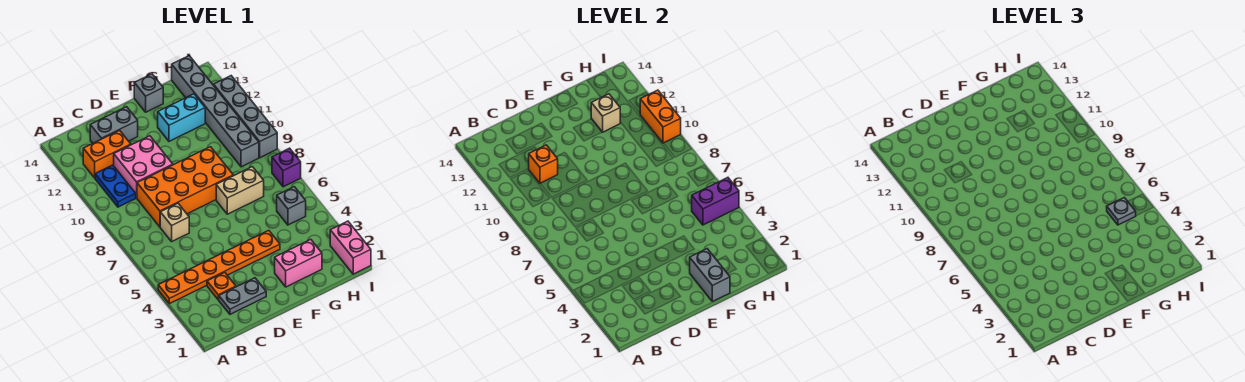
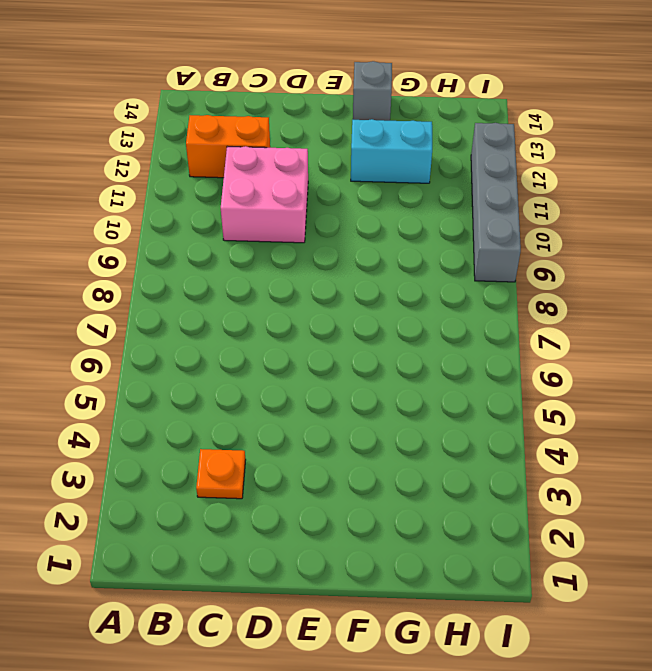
none -> orange plate A4:F4 level 1
none -> blue plate B10:B11 level 1
none -> grey plate C2:D2 level 1

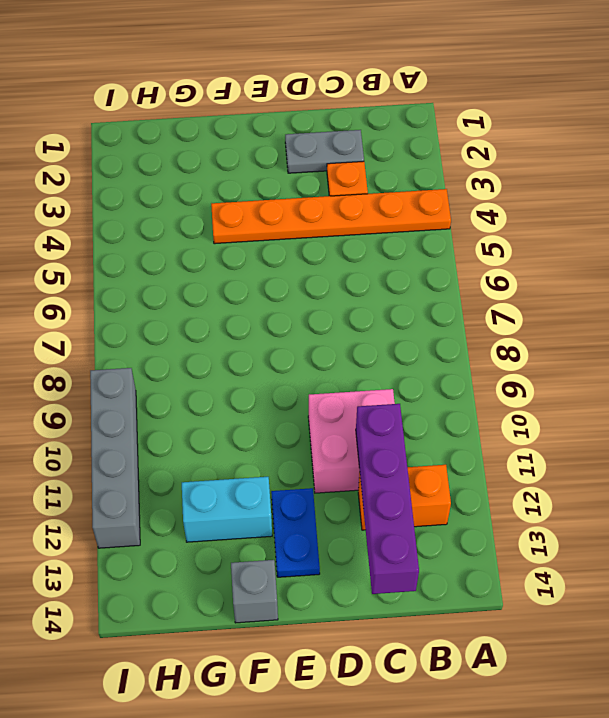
purple brick C11:C14 level 2 -> orange brick C11 level 2
blue plate E12:E13 level 1 -> blue plate B10:B11 level 1
none -> tan brick C7 level 1
none -> orange brick C8:F9 level 1
none -> grey brick C13:D13 level 1

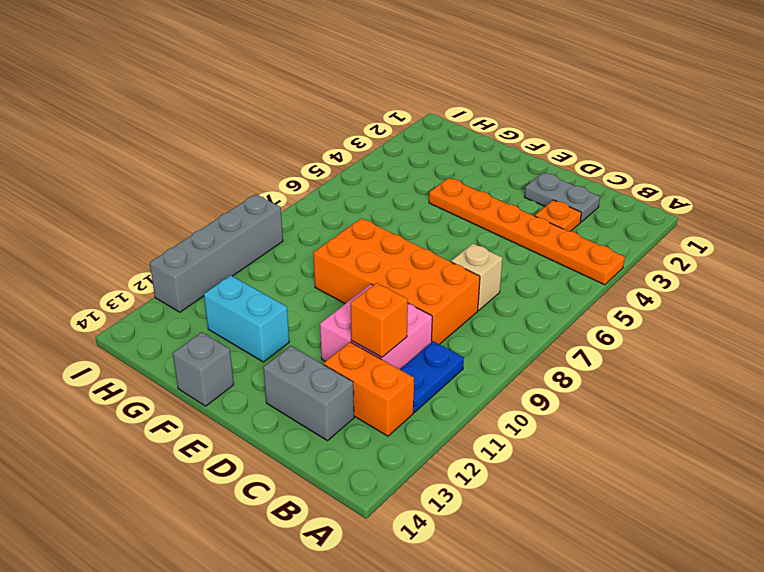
none -> pink brick F2:G2 level 1
none -> tan brick F7:G7 level 1
none -> grey brick H5 level 1

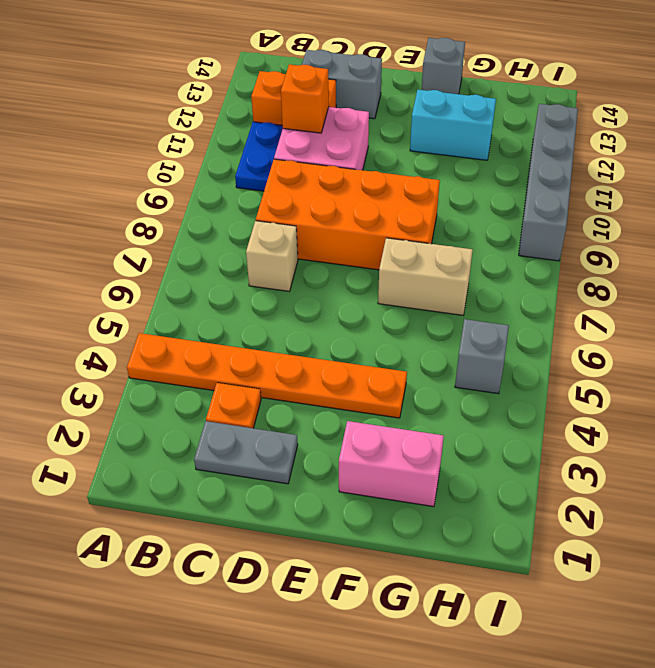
none -> grey brick H9:H14 level 1
none -> pink brick I1:I2 level 1
none -> purple brick I7 level 1

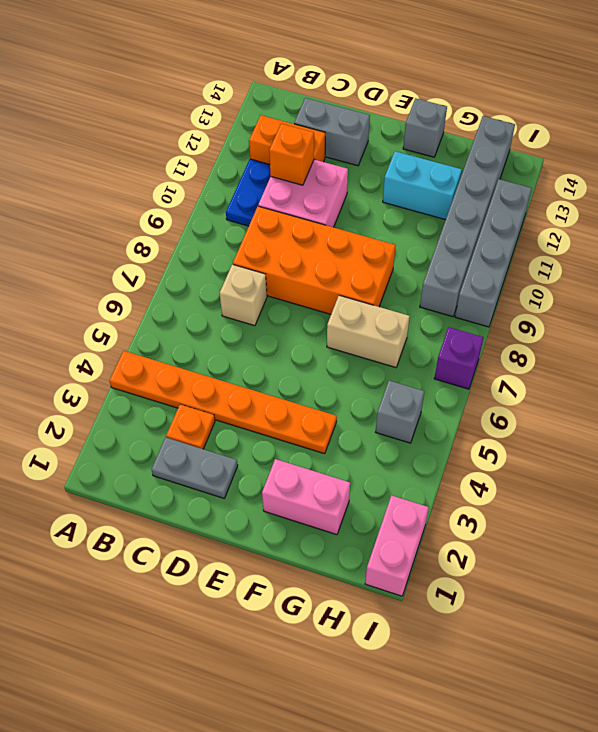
none -> grey brick F1:F2 level 2
none -> tan brick G12 level 2
none -> purple brick H5:I5 level 2

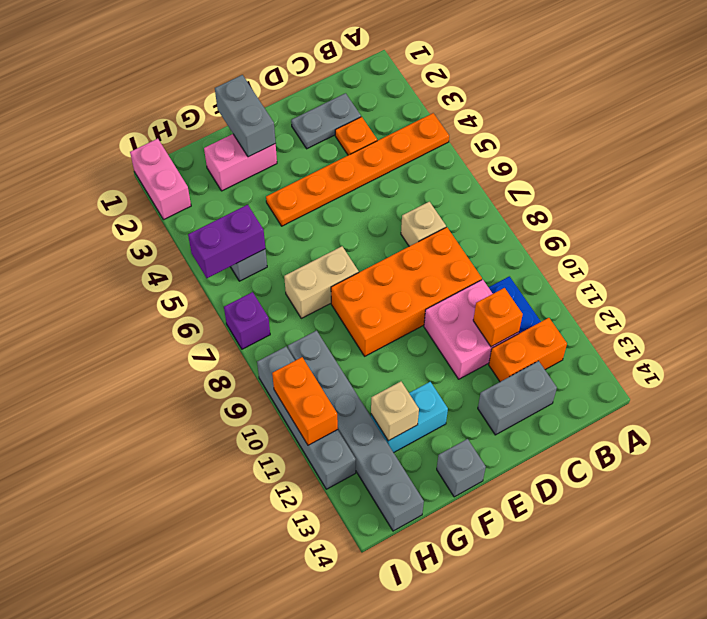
none -> grey plate H5 level 3

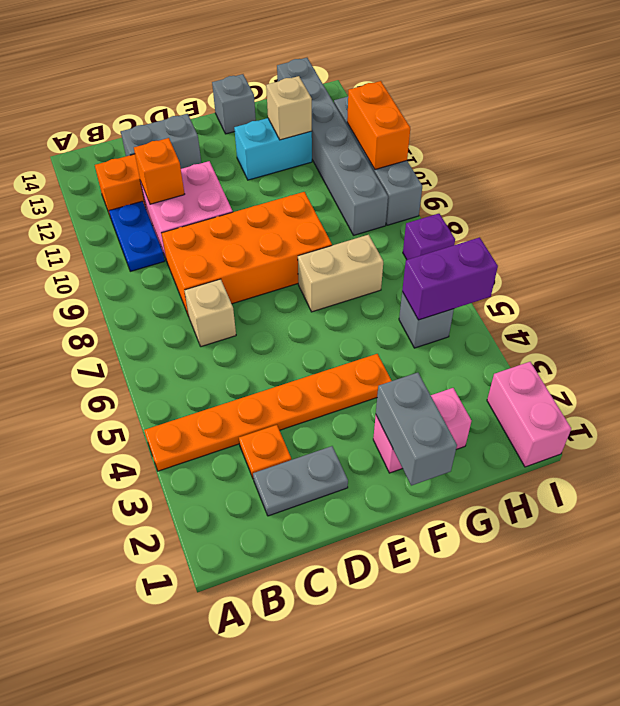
none -> grey plate H5 level 3

